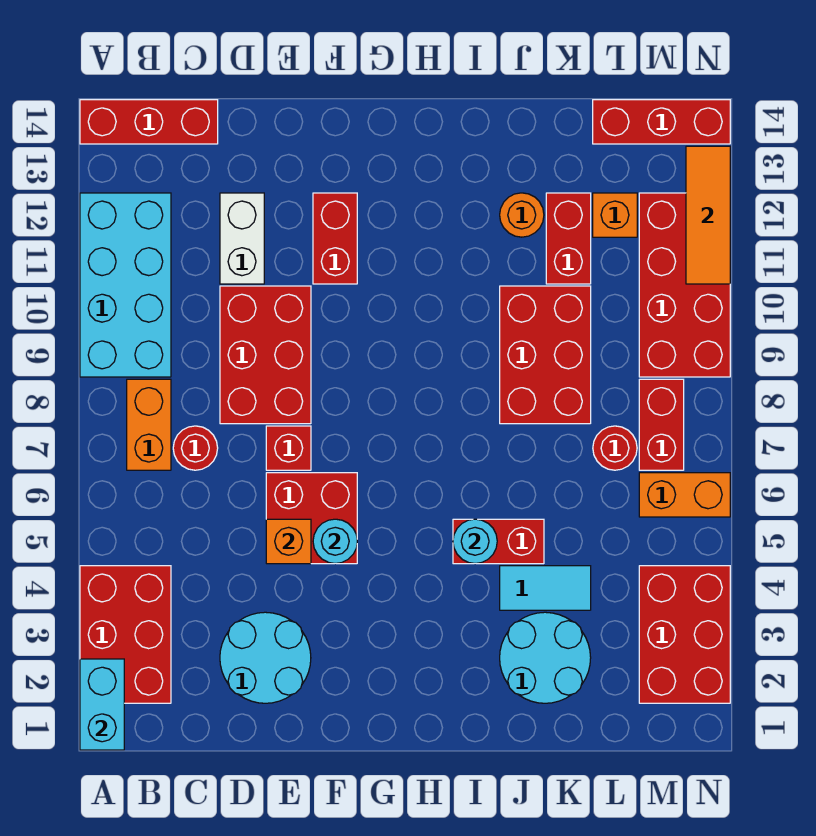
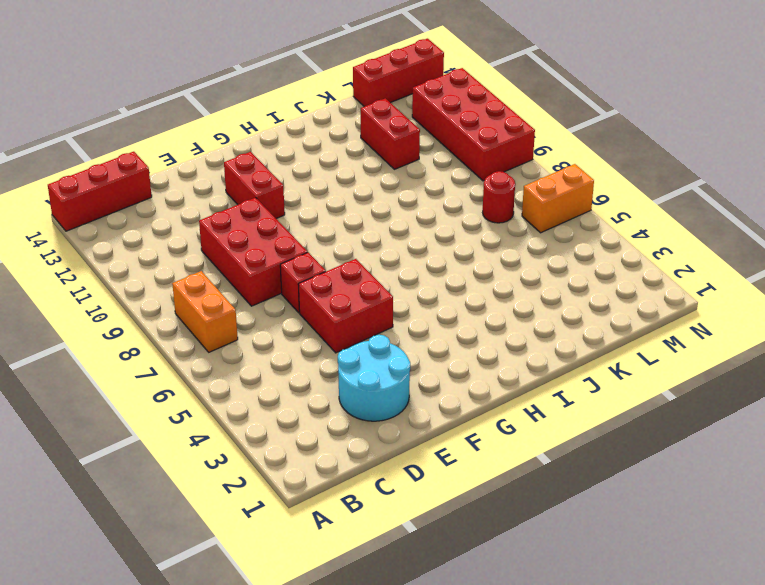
none -> red brick A2:B4 level 1
none -> cyan brick A9:B12 level 1
none -> red round brick C7 level 1

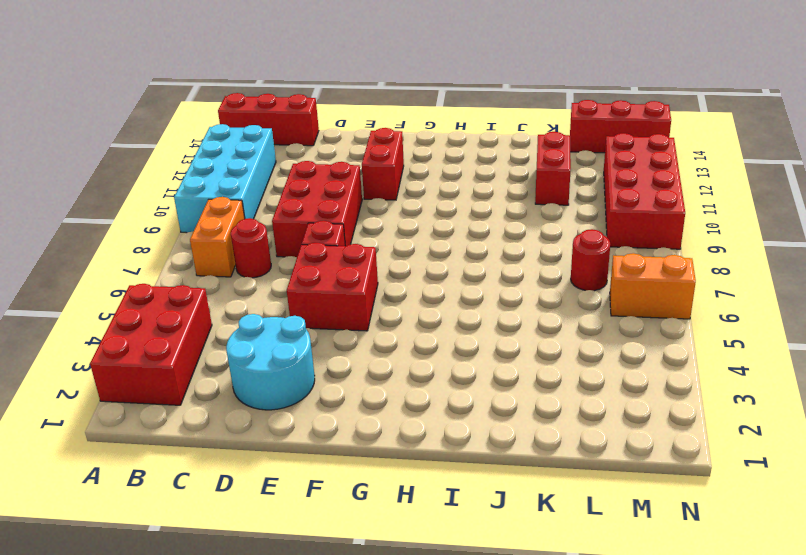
none -> white brick D11:D12 level 1
none -> red brick I5:J5 level 1
none -> cyan round brick J2:K3 level 1

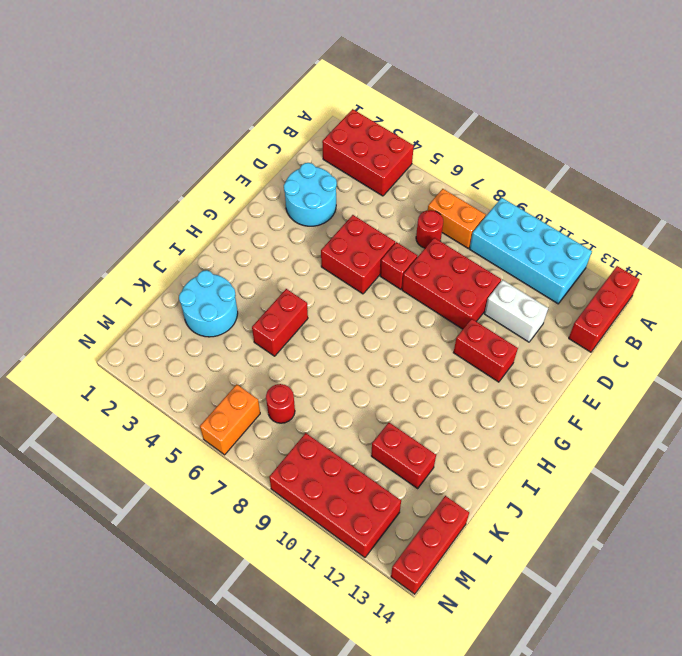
none -> cyan tile J4:K4 level 1
none -> red brick J8:K10 level 1
none -> orange round brick J12 level 1

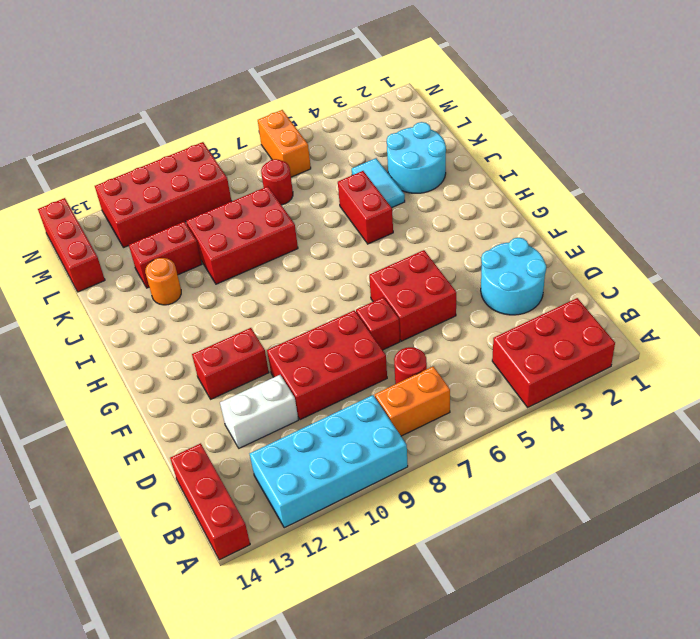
none -> orange brick L12 level 1
none -> red brick M2:N4 level 1
none -> red brick M7:M8 level 1

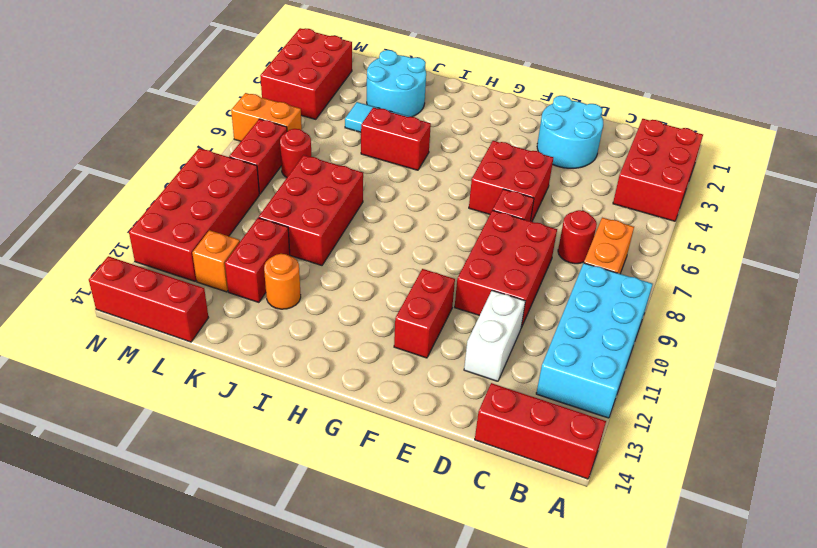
none -> cyan brick A1:A2 level 2
none -> orange brick E5 level 2
none -> cyan round brick F5 level 2

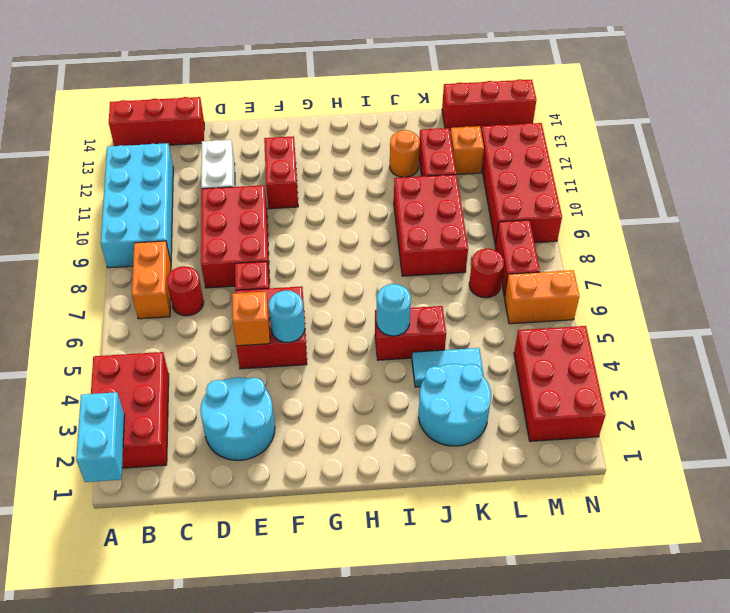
none -> orange tile N11:N13 level 2

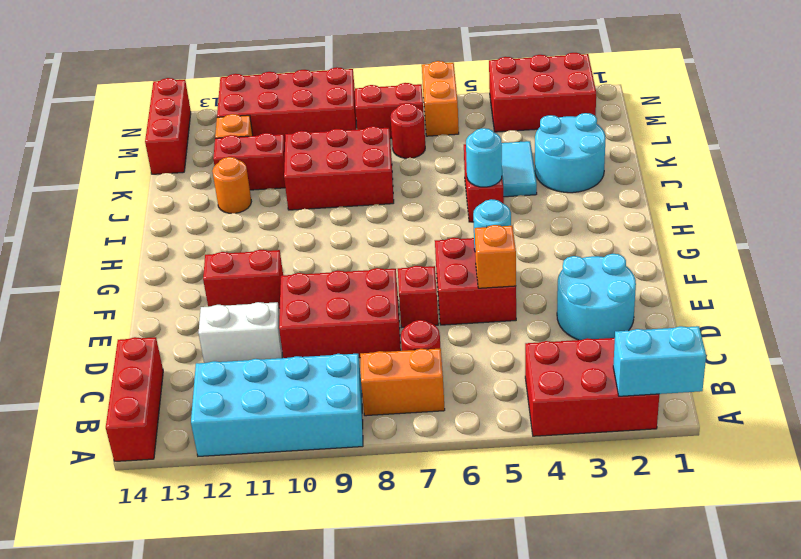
none -> orange tile N11:N13 level 2

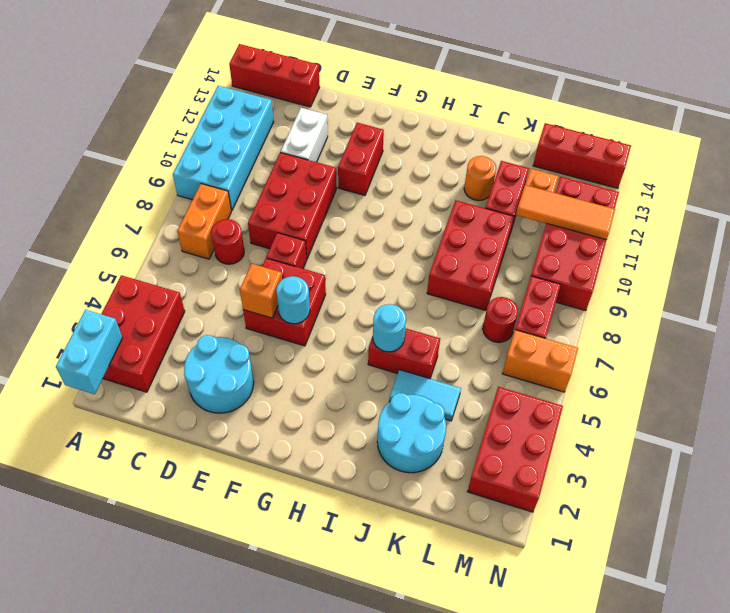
orange tile L11:N11 level 2 -> orange tile N11:N13 level 2

